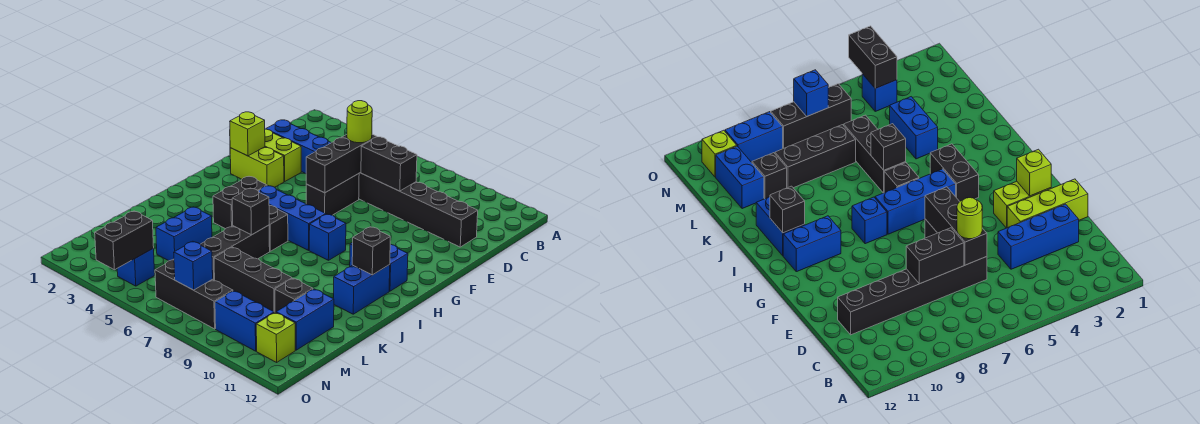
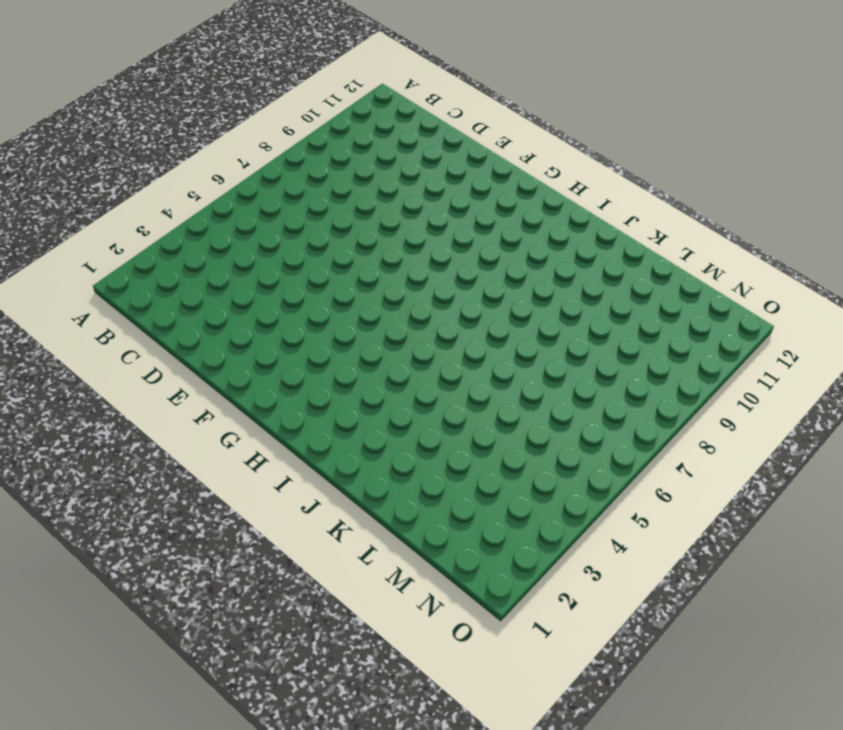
none -> blue brick D2:D4 level 1
none -> black brick D6:D11 level 1
none -> lime brick E1:E3 level 1

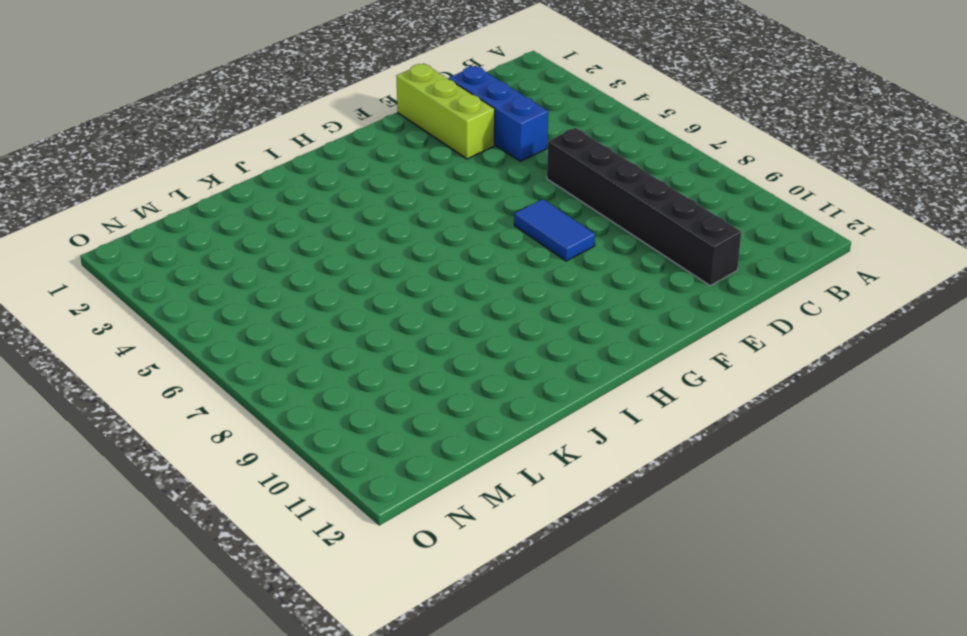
blue tile F7:F8 level 1 -> none
none -> black brick E6:F6 level 1
none -> lime brick F2:F3 level 1
none -> black brick H4:I4 level 1

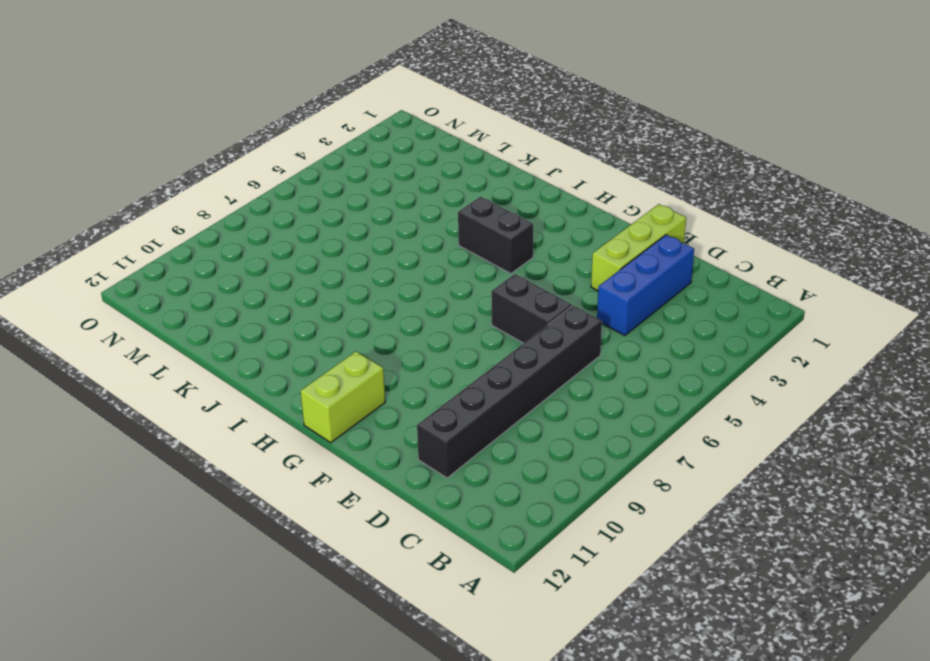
lime brick G11:G12 level 1 -> lime brick F2:F3 level 1
none -> blue brick H5:H7 level 1
none -> blue brick H8 level 1
none -> blue brick H10:H11 level 1

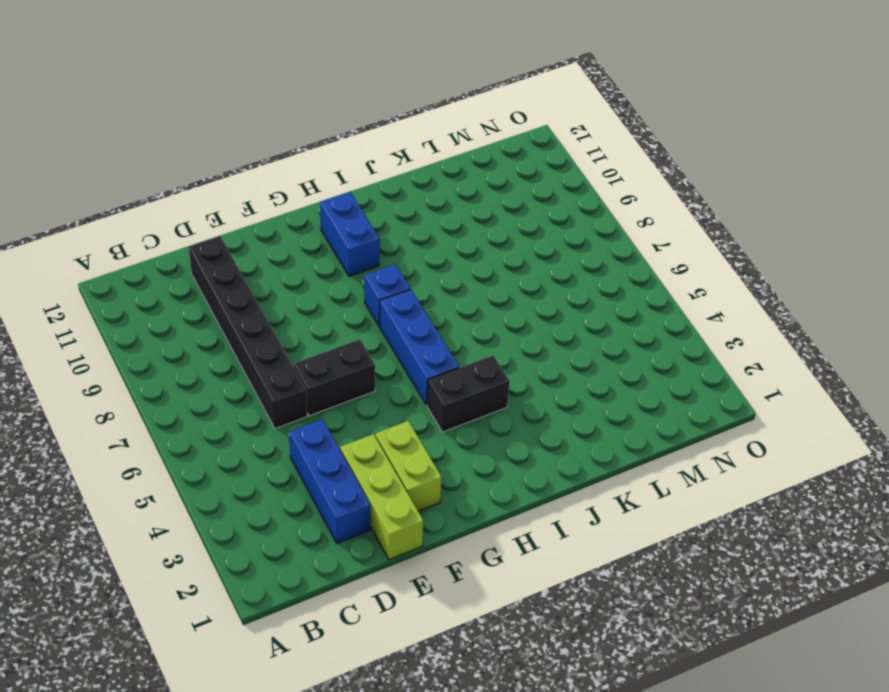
none -> black brick I6 level 1
none -> blue brick I11:J11 level 1
none -> black brick J6:L6 level 1

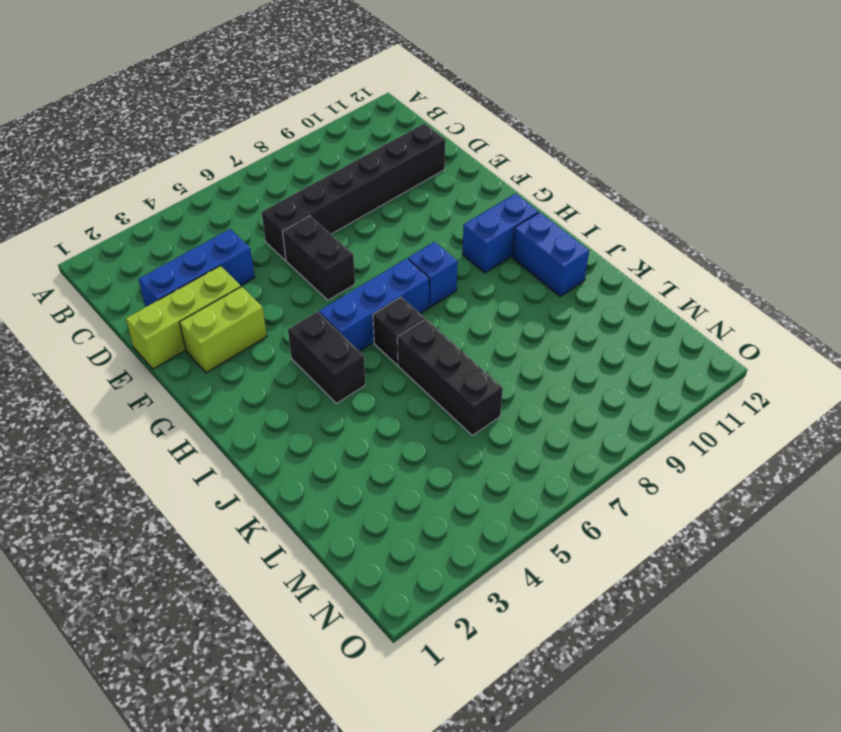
none -> blue brick K4:L4 level 1
none -> black brick L7:L9 level 1
none -> black brick L10 level 1

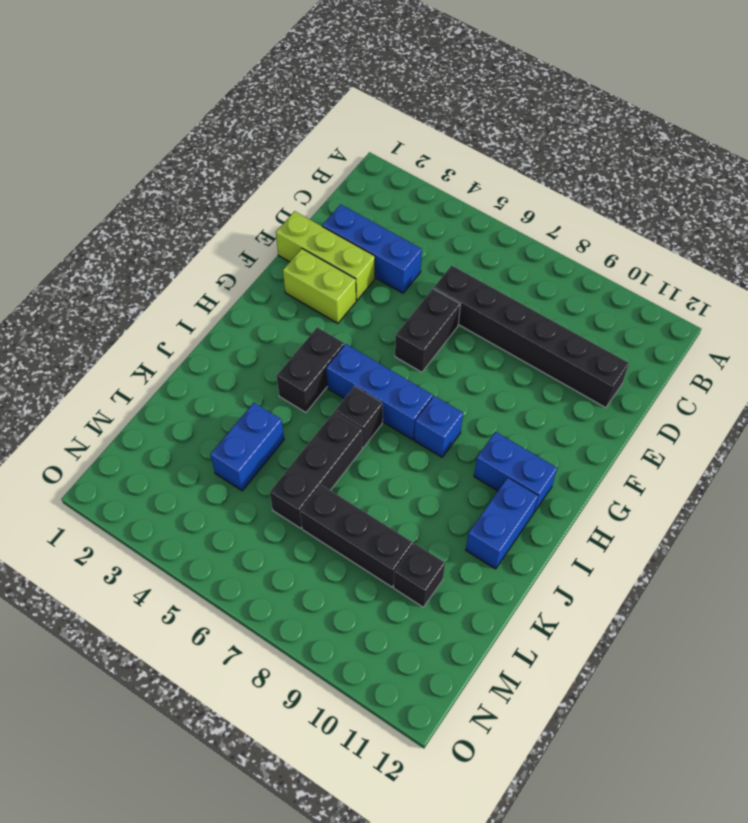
none -> blue brick L11:M11 level 1
none -> blue brick N4 level 1
none -> black brick N6:N8 level 1

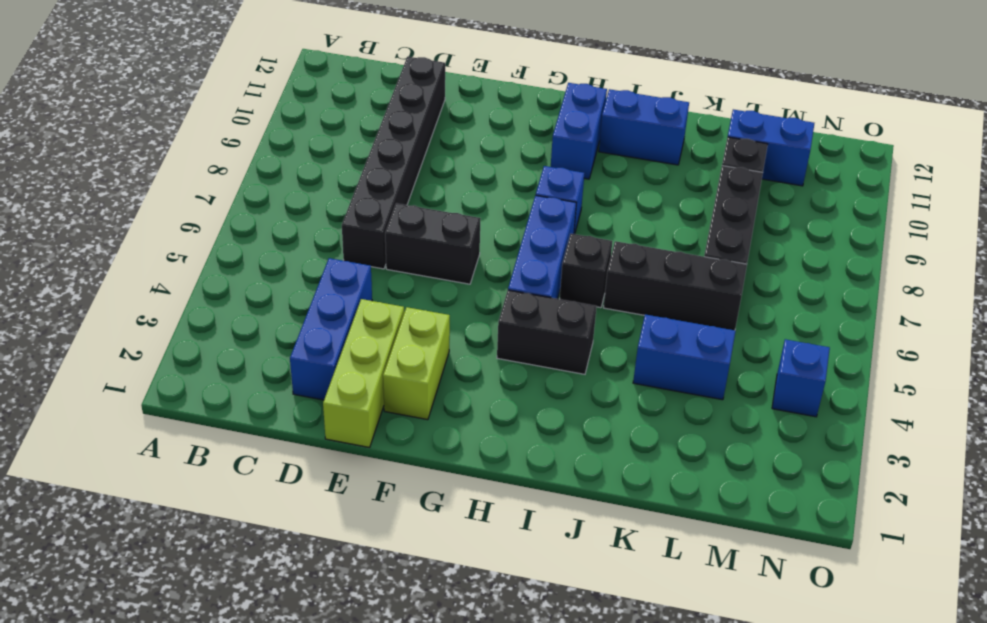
none -> black brick N6:N8 level 1
none -> blue brick N9:N10 level 1
none -> lime brick N11 level 1

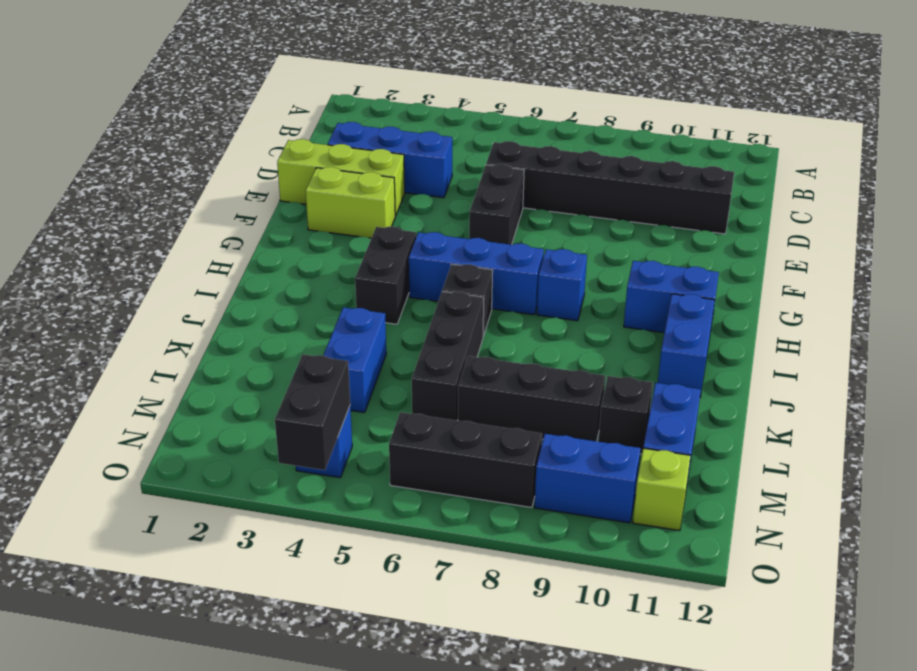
none -> black brick D6:F6 level 2
none -> black brick D7:D8 level 2
none -> lime brick F2 level 2

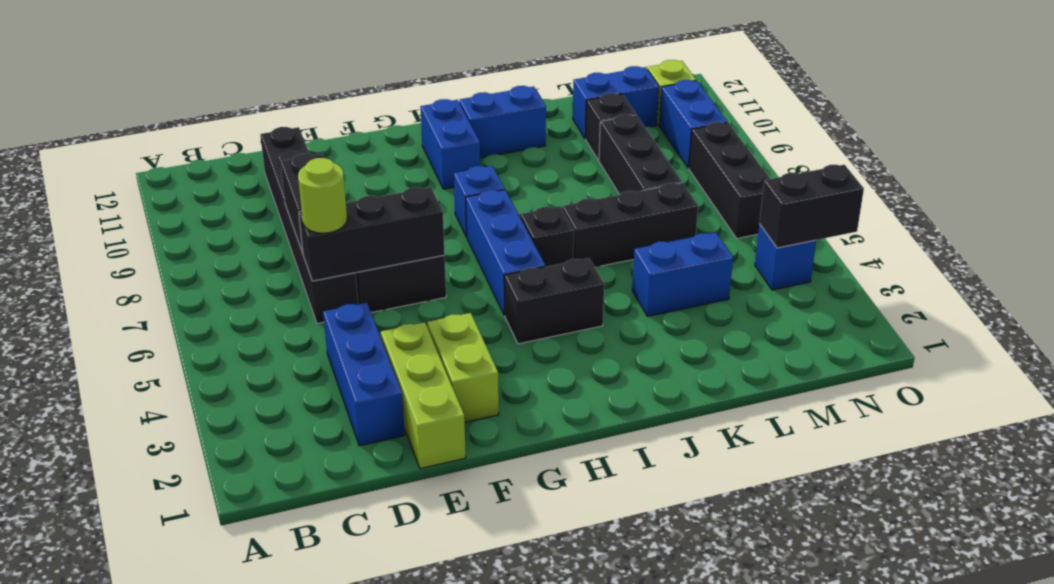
none -> lime brick F2 level 2
none -> black brick I11 level 2
none -> black brick J6 level 2

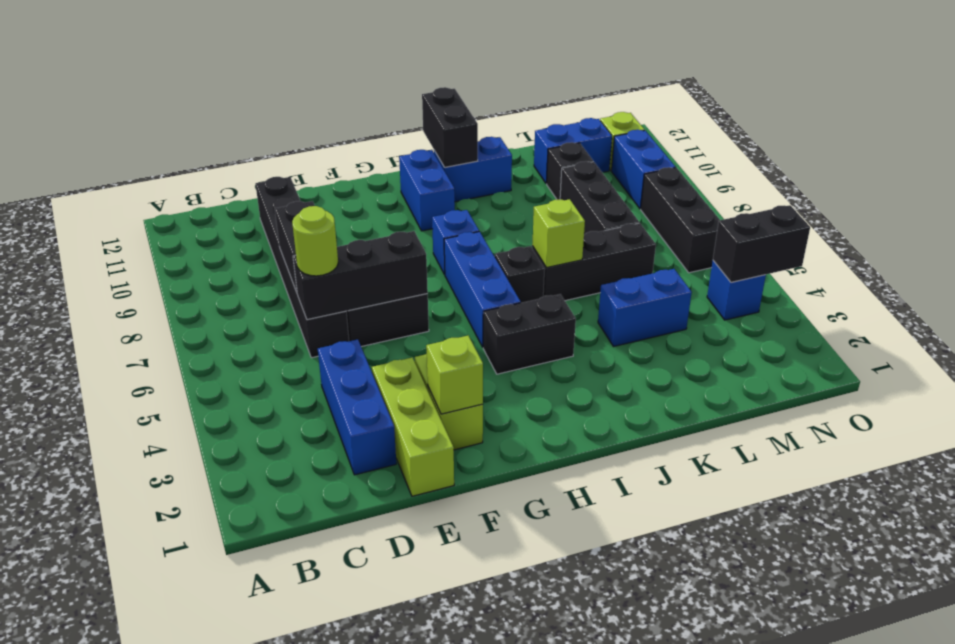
black brick I11:I12 level 2 -> black brick I11 level 2
lime brick J6 level 2 -> black brick J6 level 2
none -> blue brick N7 level 2

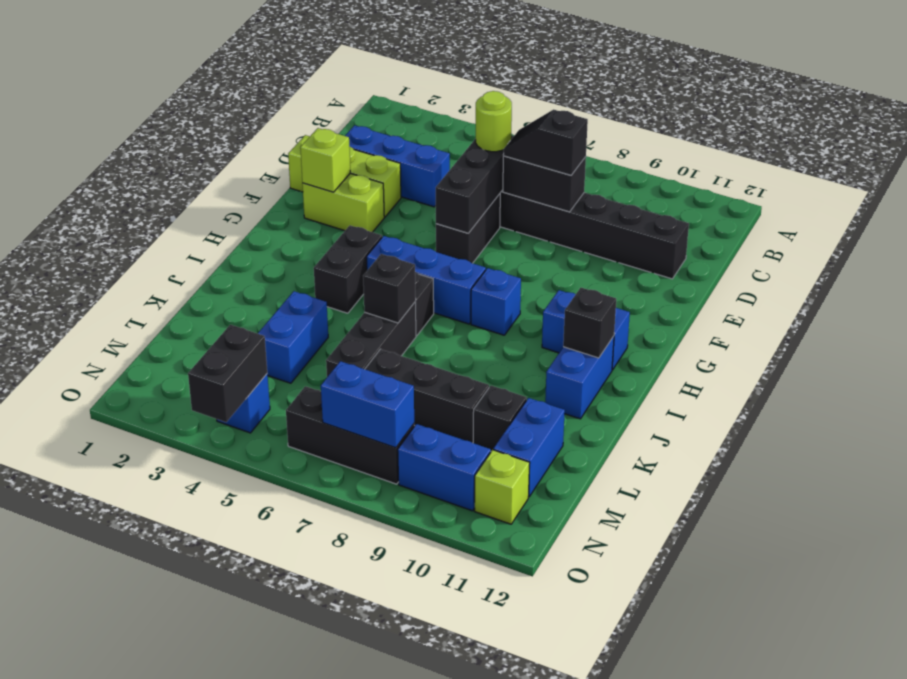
black slope D7:D8 level 3 top 8 -> none
blue brick N7:N8 level 2 -> blue brick N7 level 2

